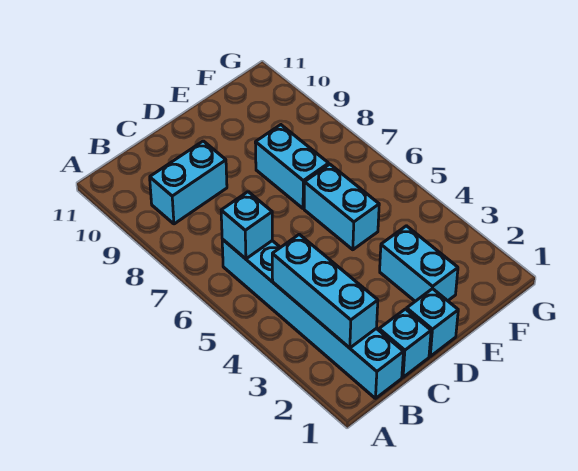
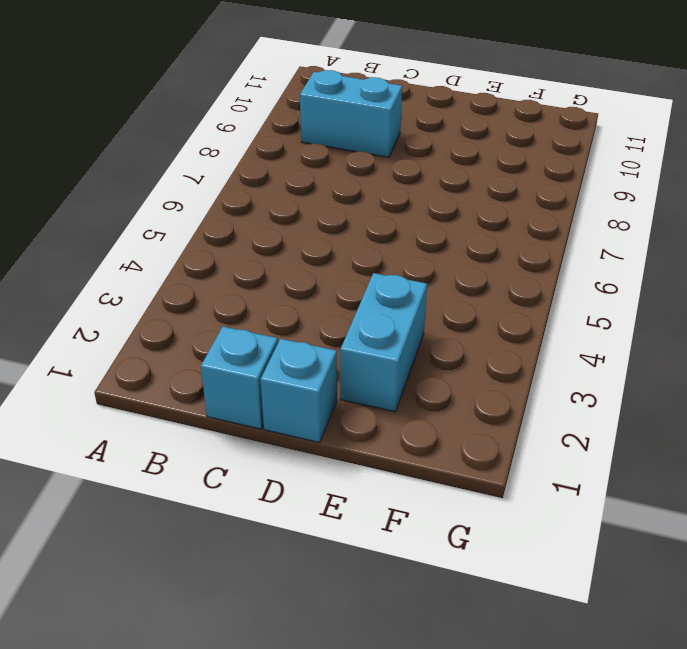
none -> cyan brick B1:B6 level 1
none -> cyan brick E5:E6 level 1

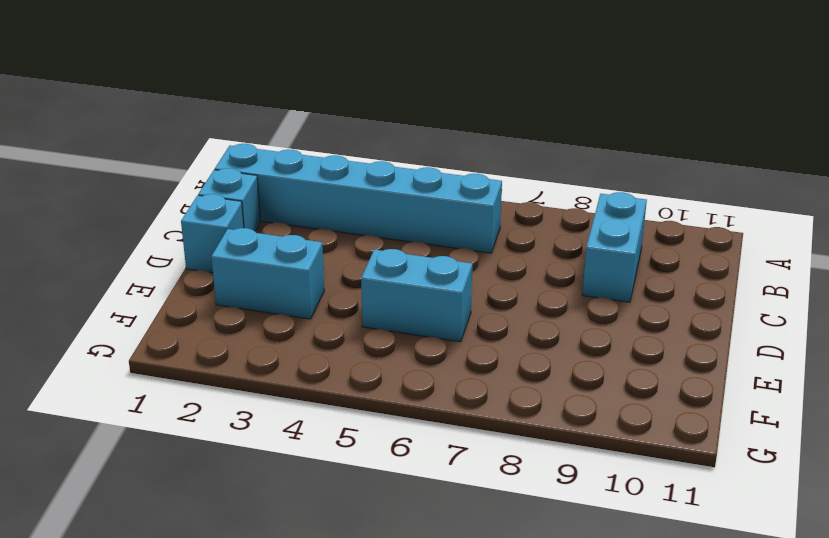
none -> cyan brick E7:E8 level 1
none -> cyan brick B2:B4 level 2

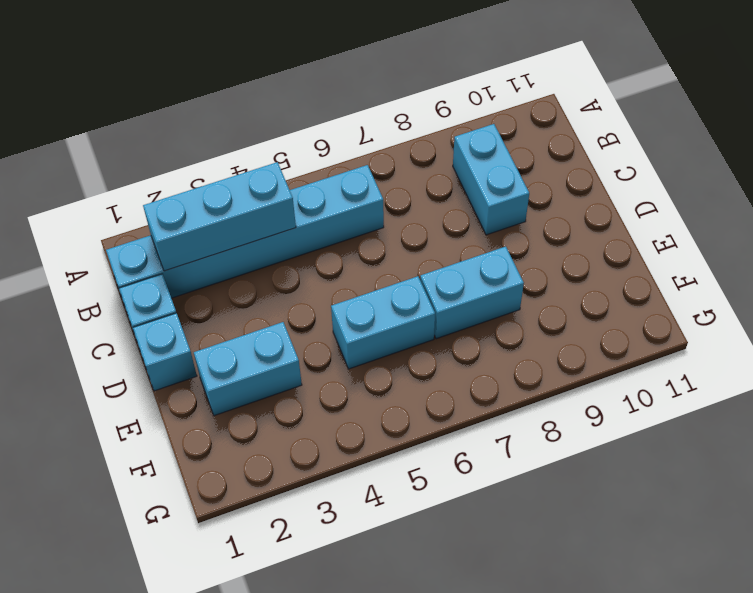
none -> cyan brick B6 level 2

